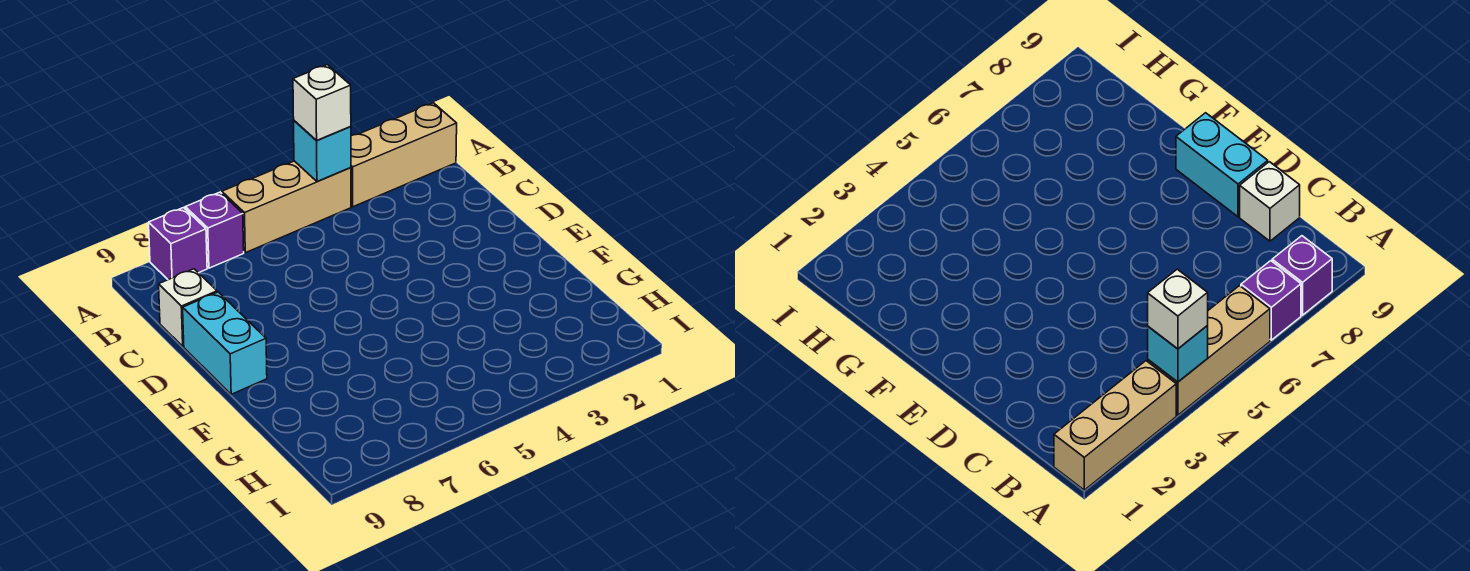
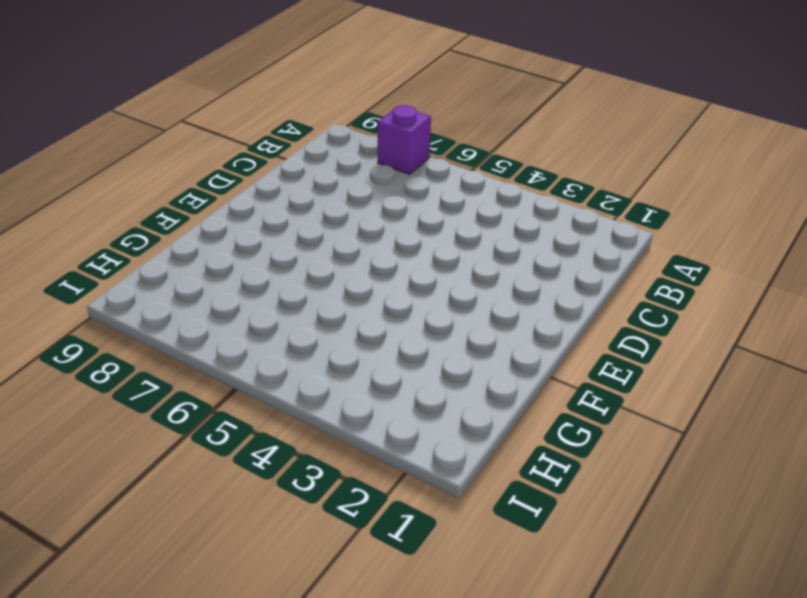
none -> tan brick A1:A3 level 1
none -> tan brick A4:A6 level 1

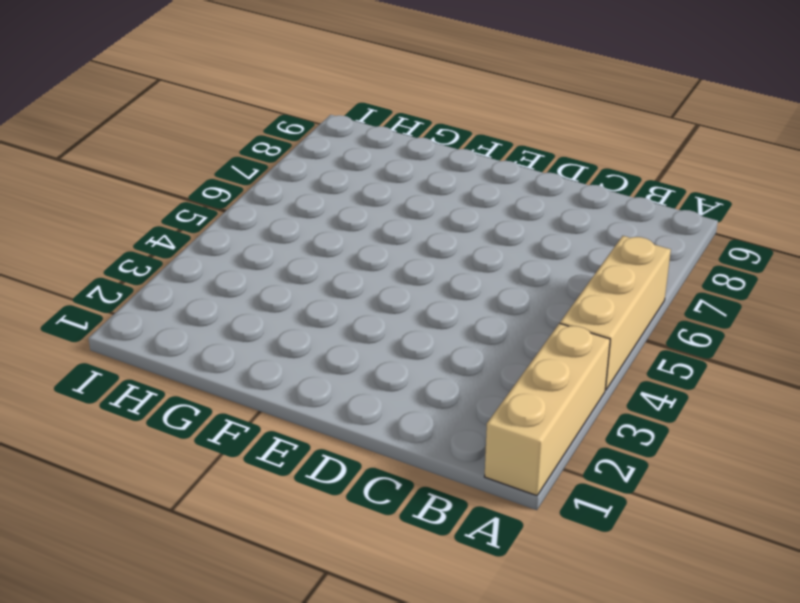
none -> purple brick A7 level 1
none -> purple brick A8 level 1

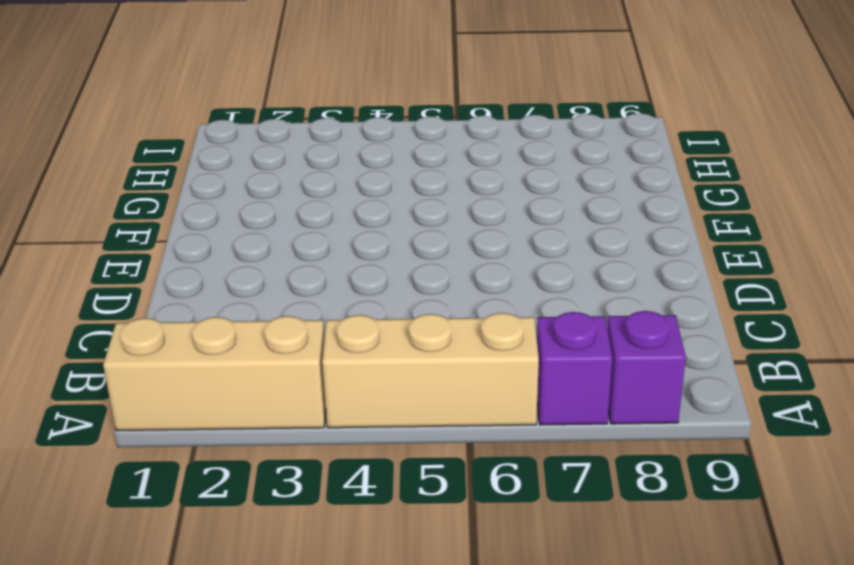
none -> white brick C9 level 1
none -> cyan brick D9:E9 level 1

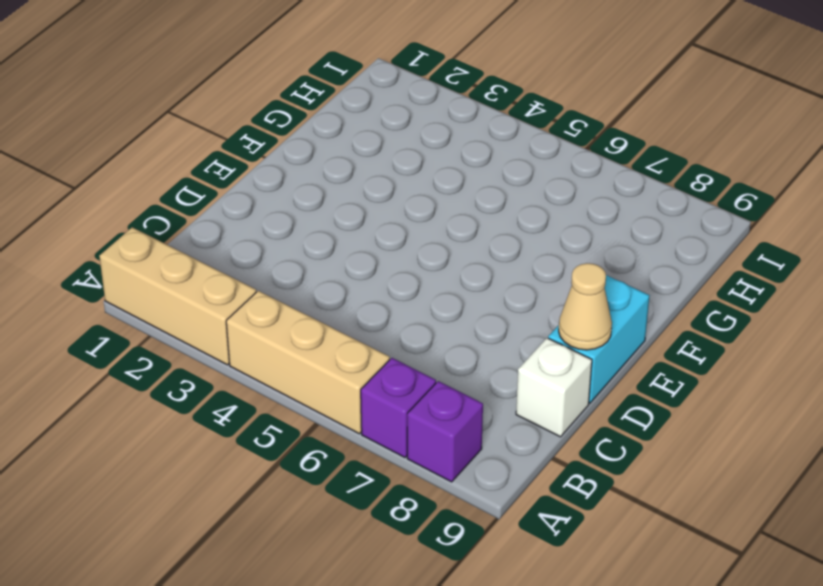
tan cone D9 level 2 -> none
none -> cyan brick A4 level 2
none -> white brick A4 level 3

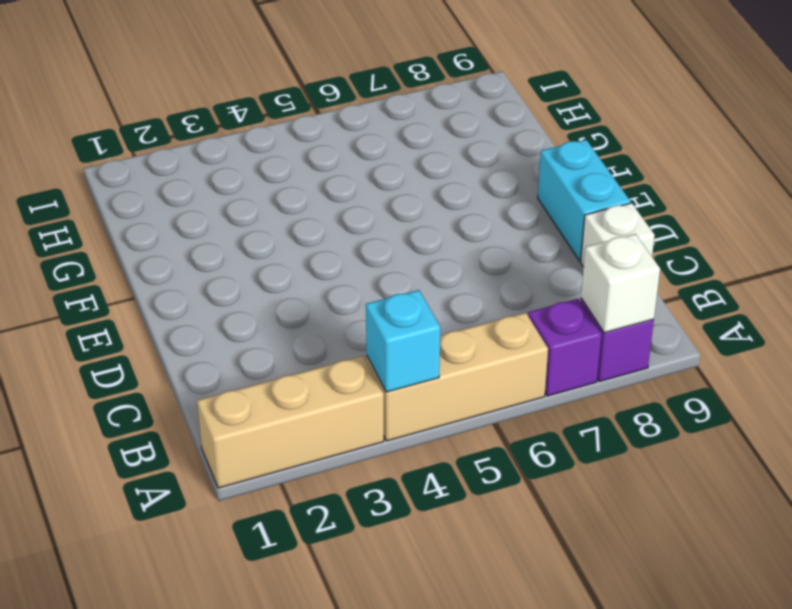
white brick A8 level 2 -> white brick A4 level 3

